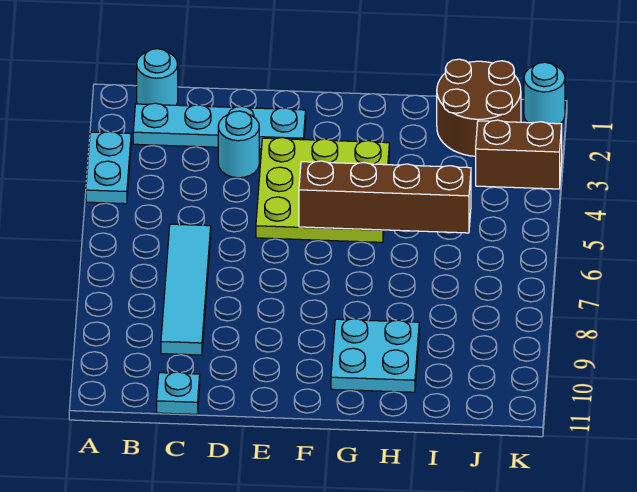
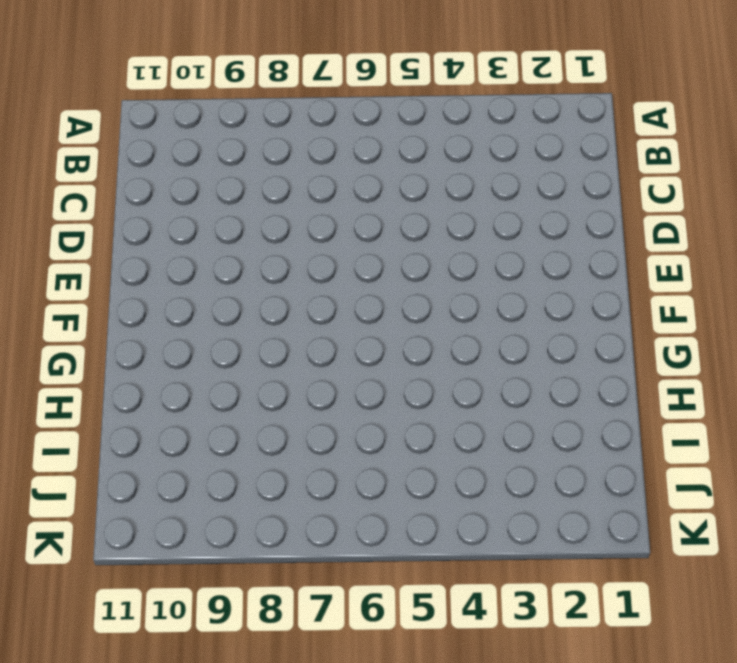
none -> cyan plate A3:A4 level 1
none -> cyan round brick B1 level 1
none -> cyan plate B2:E2 level 1

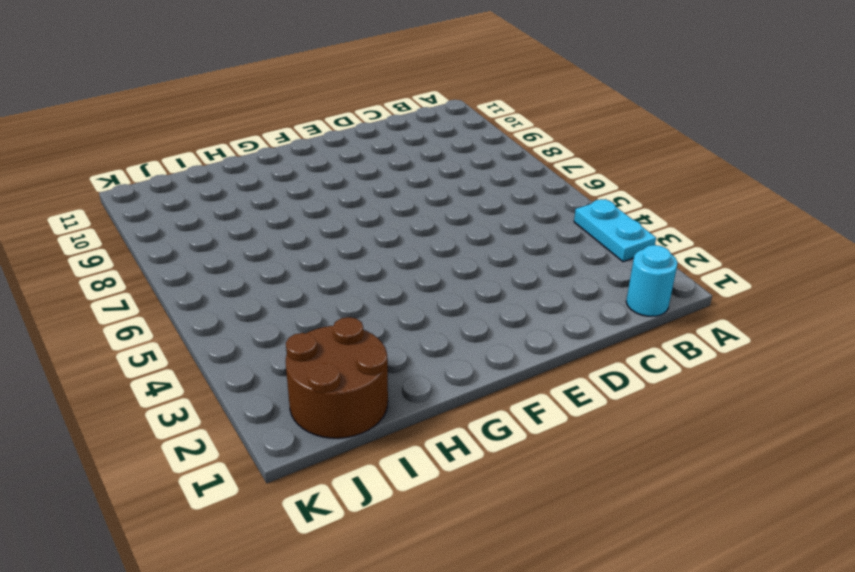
none -> cyan plate B2:E2 level 1
none -> cyan tile C6:C9 level 1
none -> cyan plate C11 level 1

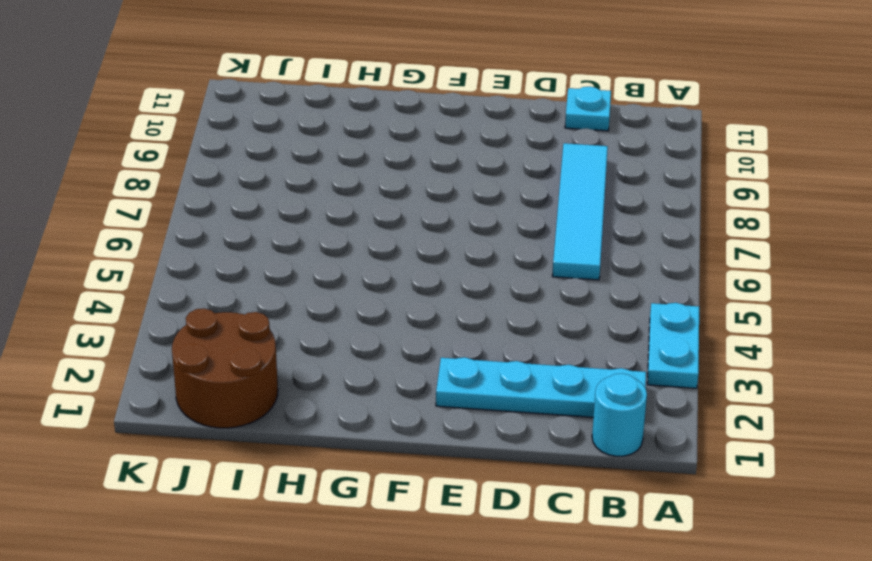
none -> cyan round brick D3 level 1
none -> lime plate E3:G5 level 1
none -> cyan plate G9:H10 level 1

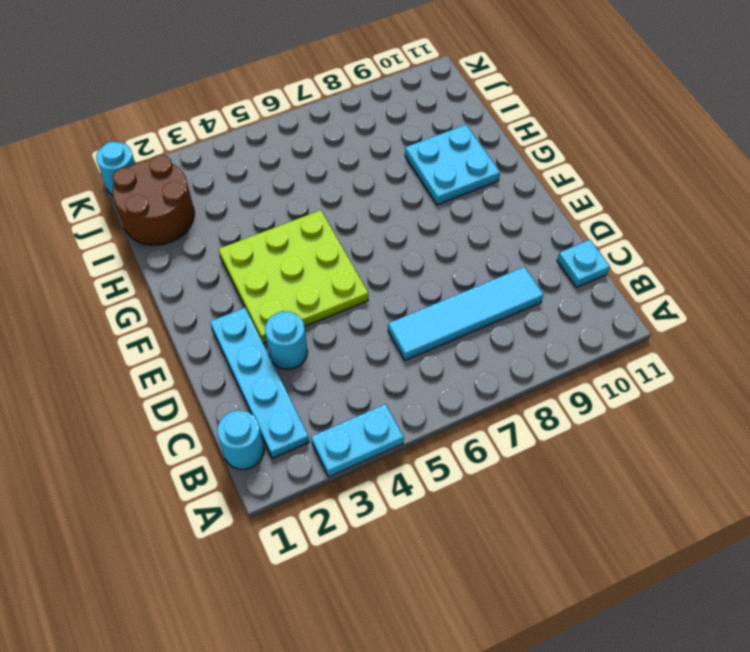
none -> brown brick J3:K3 level 1
none -> brown brick F5:I5 level 2

